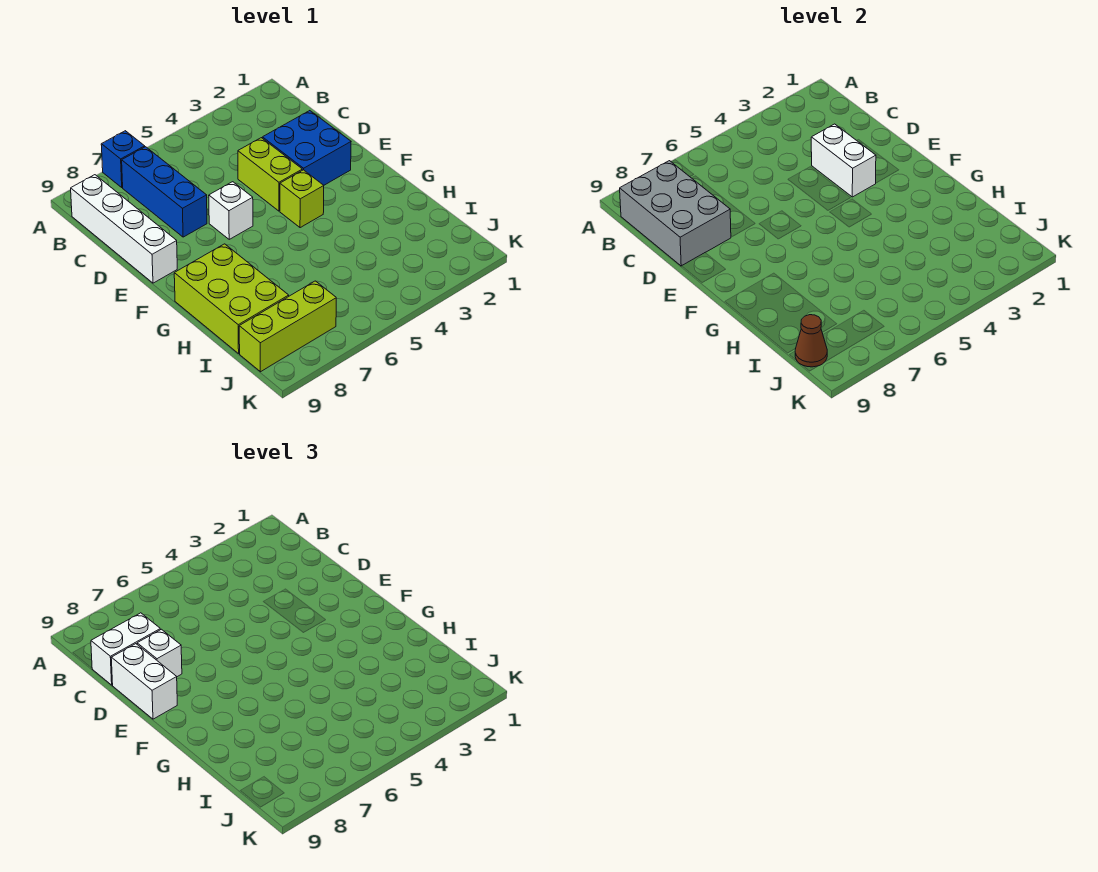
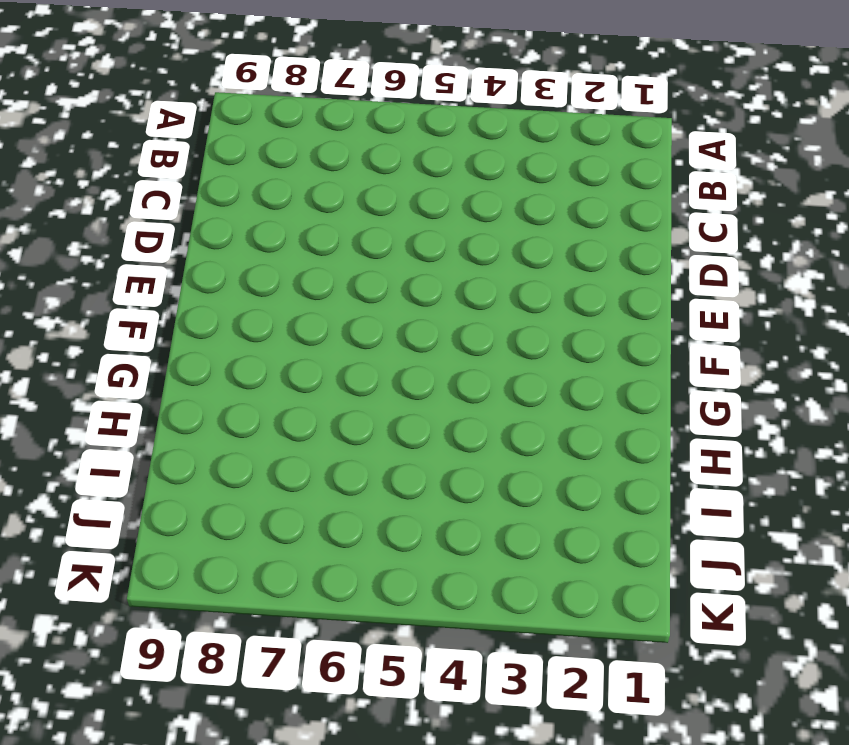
none -> blue brick A7 level 1
none -> blue brick B7:D7 level 1
none -> white brick B9:E9 level 1

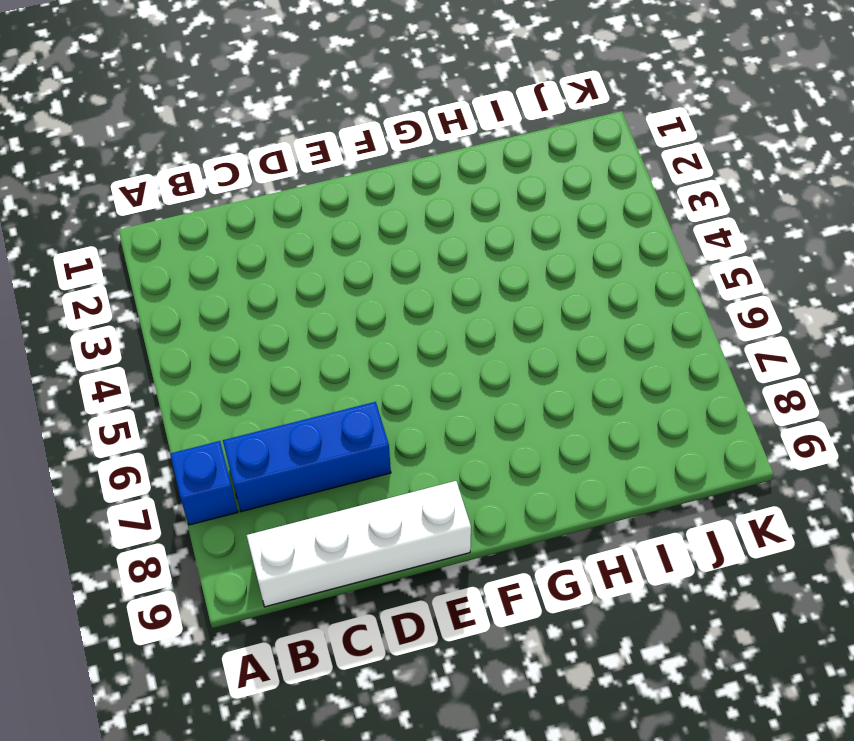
none -> blue brick D2:E3 level 1
none -> lime brick D4:E4 level 1
none -> white brick E6 level 1

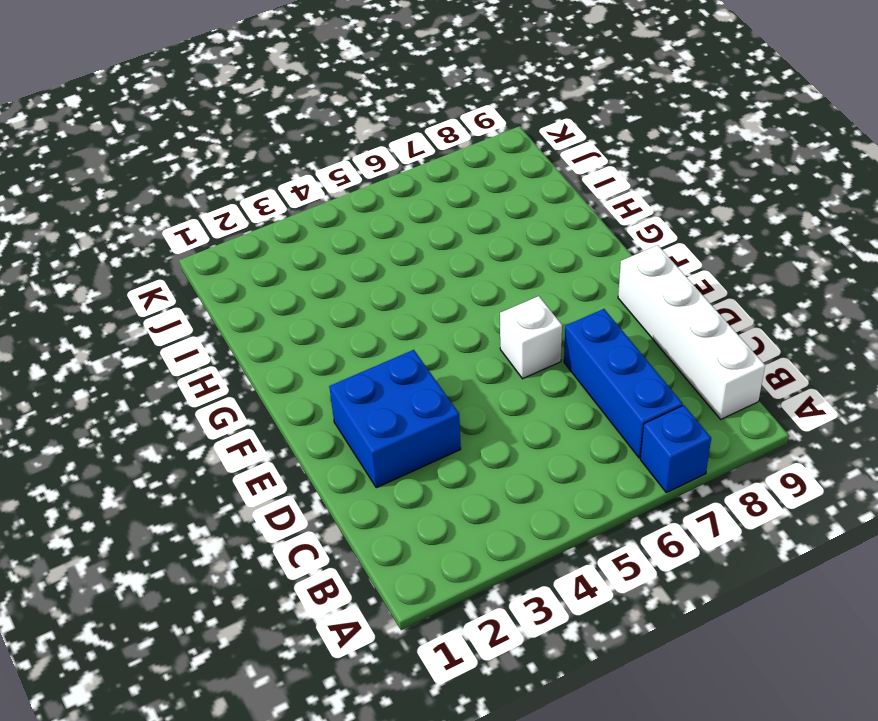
none -> lime brick D4:E4 level 1
none -> lime brick F4 level 1
none -> lime brick G8:I9 level 1

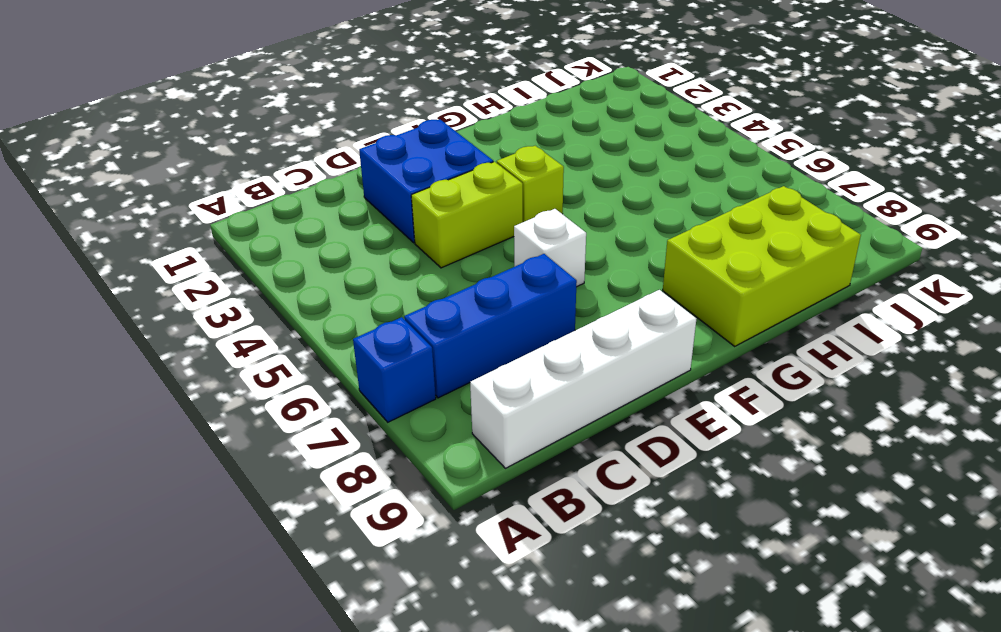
none -> lime brick J7:J9 level 1
none -> grey brick B8:D9 level 2
none -> white brick D3:E3 level 2

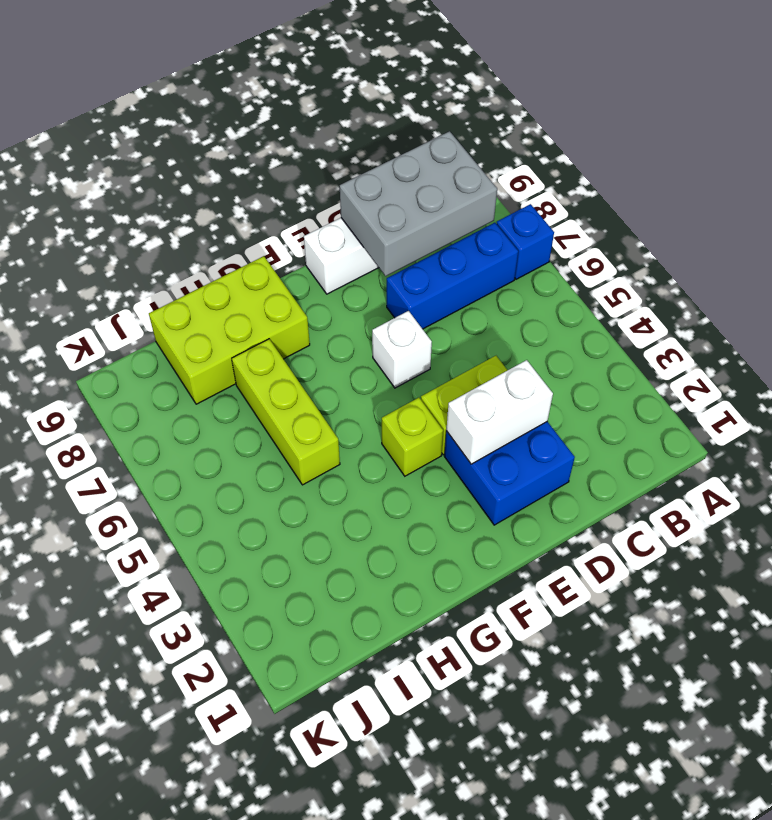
lime brick H5:H7 level 1 -> lime brick J7:J9 level 1
none -> brown cone J9 level 2
none -> white brick C8:C9 level 3
none -> white brick D8 level 3

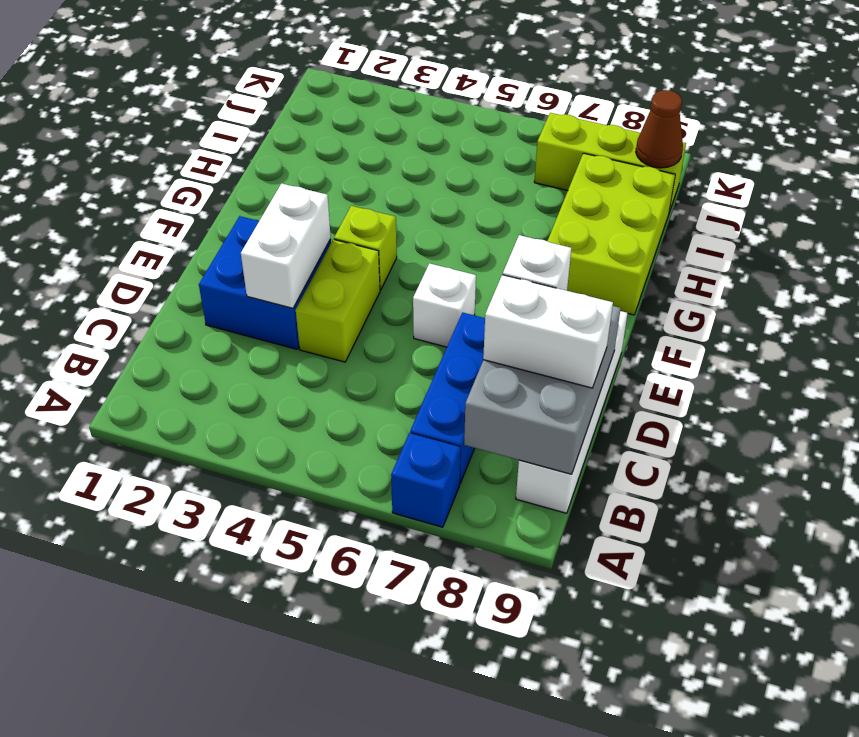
none -> white brick D9:E9 level 3

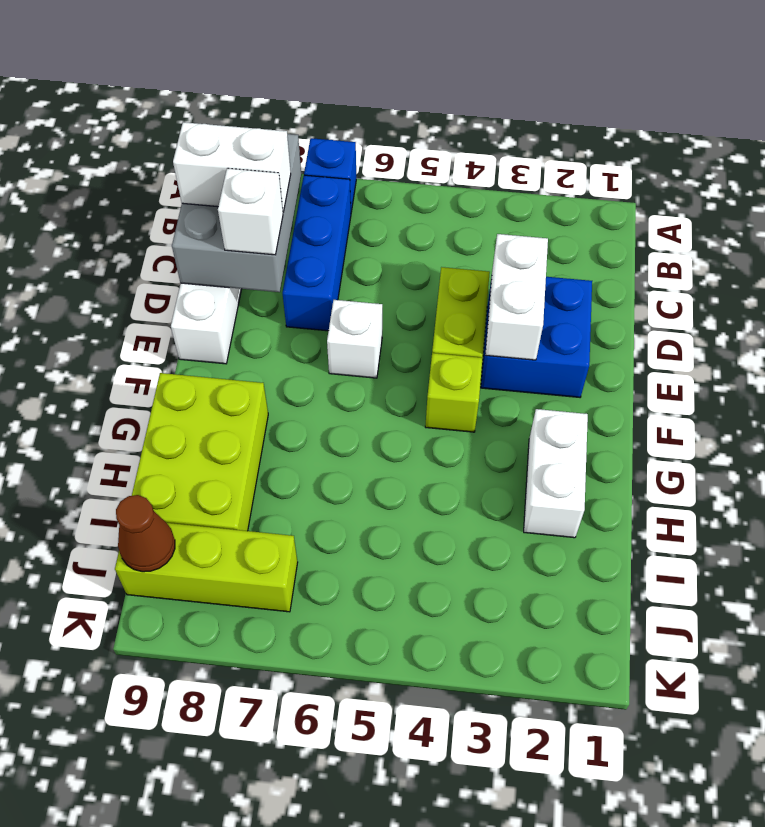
white brick G2:H2 level 1 -> white brick D9:E9 level 3

